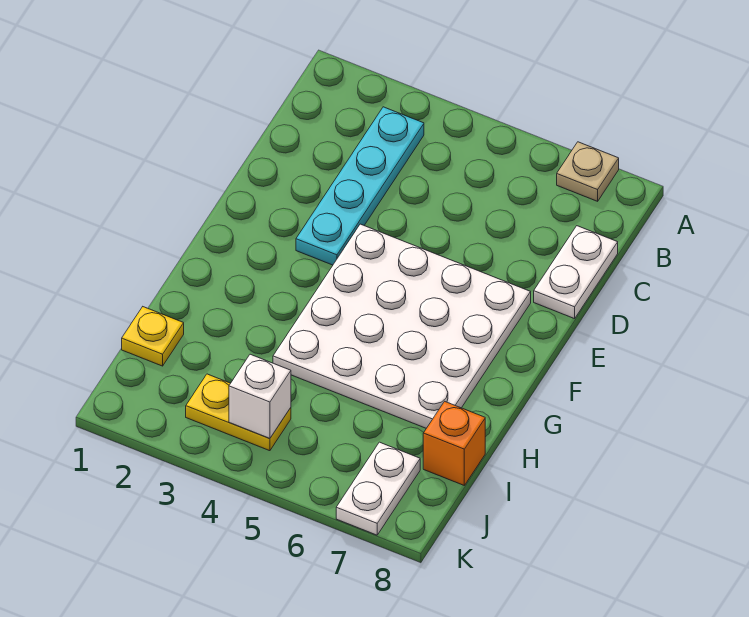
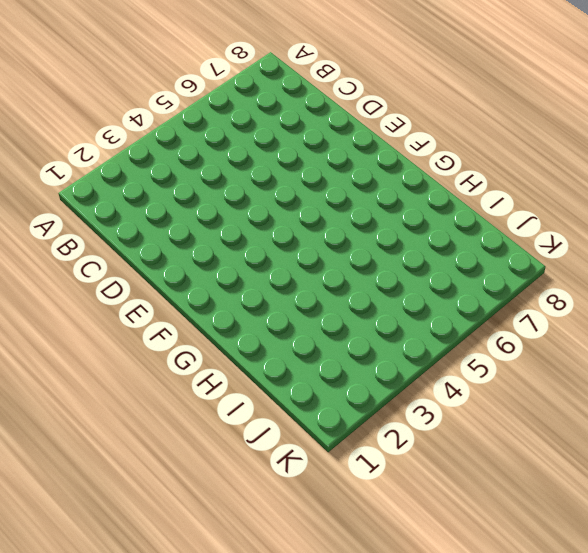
none -> tan plate A7 level 1
none -> cyan plate B3:E3 level 1

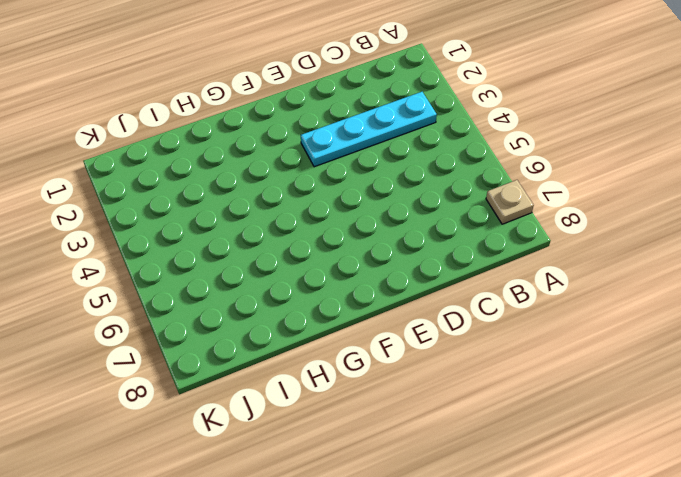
none -> white plate C8:D8 level 1
none -> white plate E4:H7 level 1

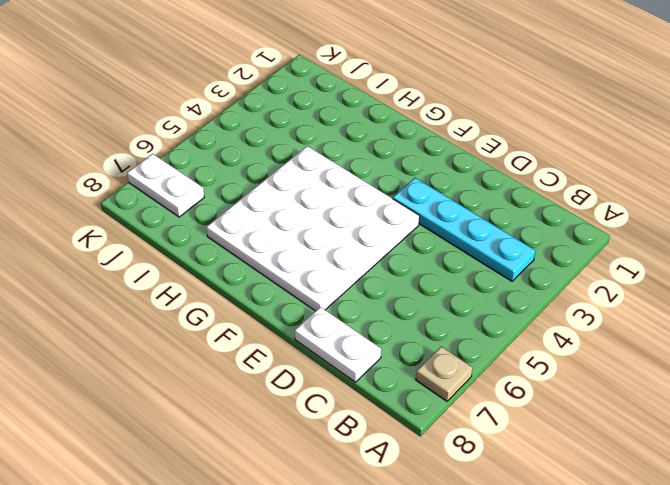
none -> yellow plate I1 level 1
none -> orange brick I8 level 1

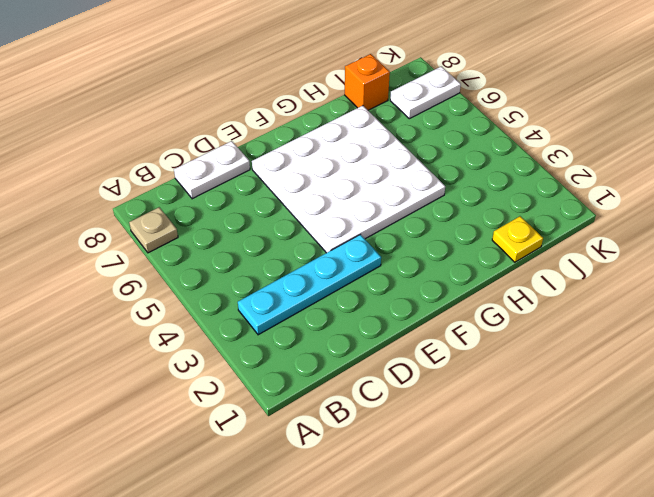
none -> yellow plate J3:J4 level 1
none -> white brick J4 level 2

